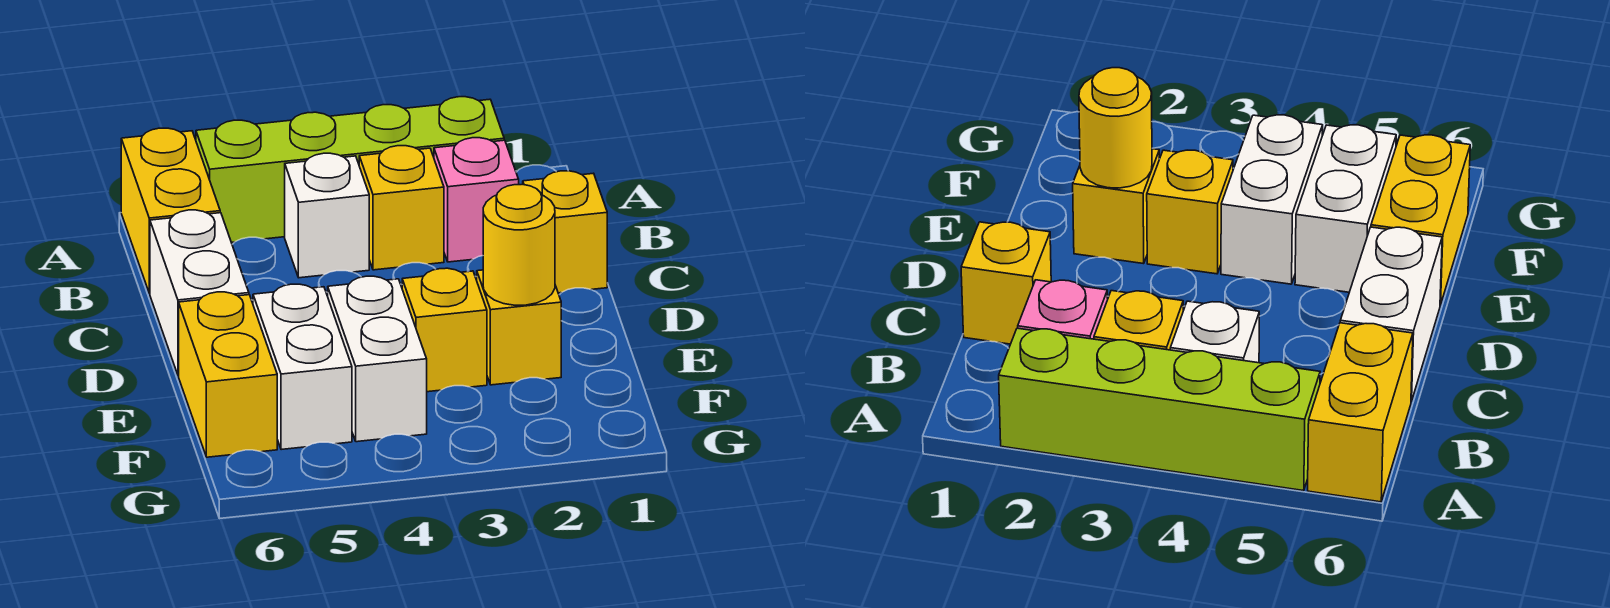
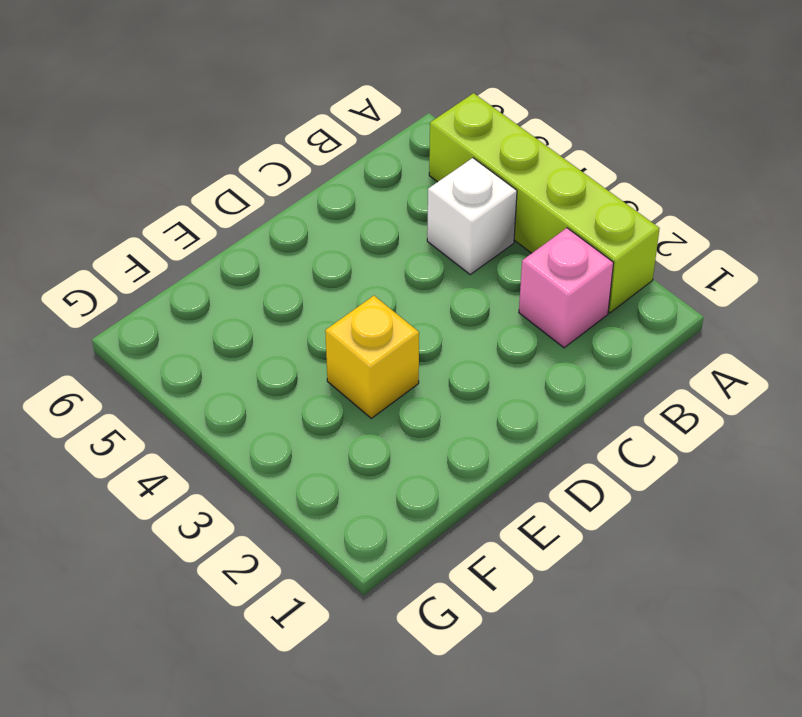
none -> yellow brick A6:B6 level 1
none -> yellow brick B3 level 1
none -> yellow brick C1 level 1

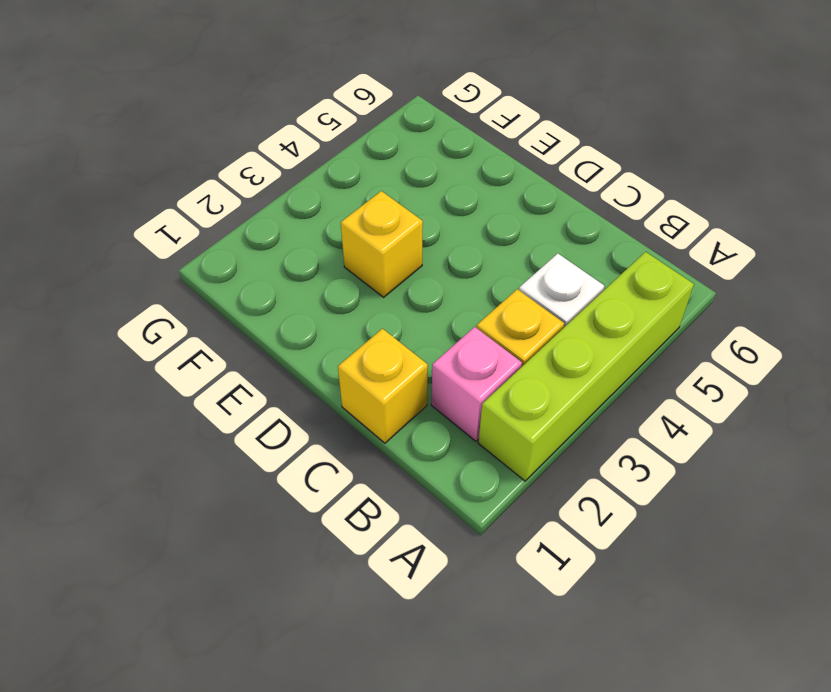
none -> yellow brick A6:B6 level 1
none -> white brick C6:D6 level 1
none -> yellow brick E2 level 1

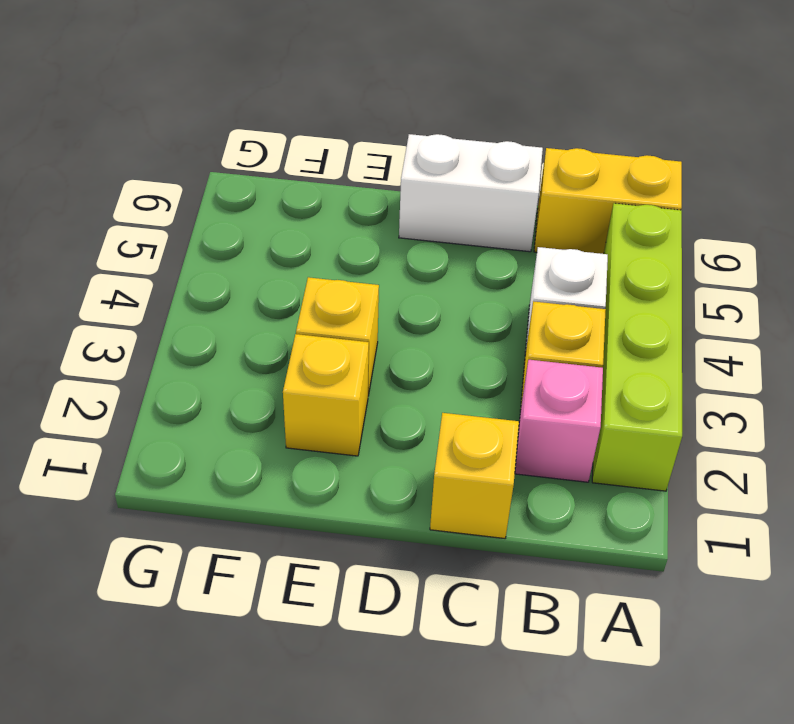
none -> white brick E4:F4 level 1
none -> white brick E5:F5 level 1
none -> yellow brick E6:F6 level 1

